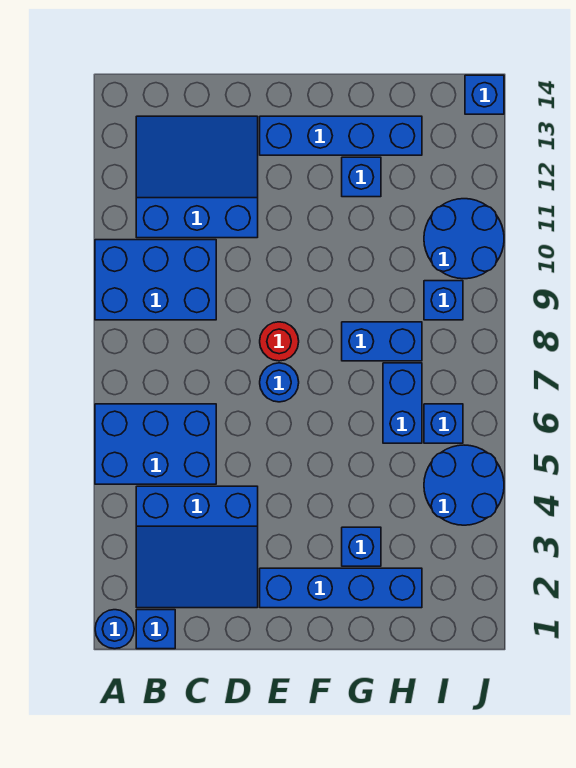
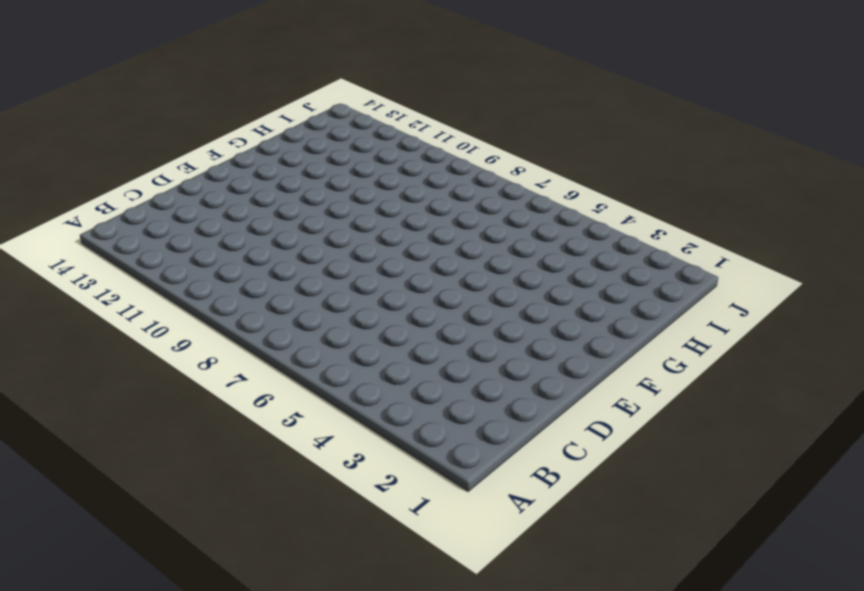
none -> blue round brick A1 level 1
none -> blue brick A5:C6 level 1
none -> blue brick A9:C10 level 1

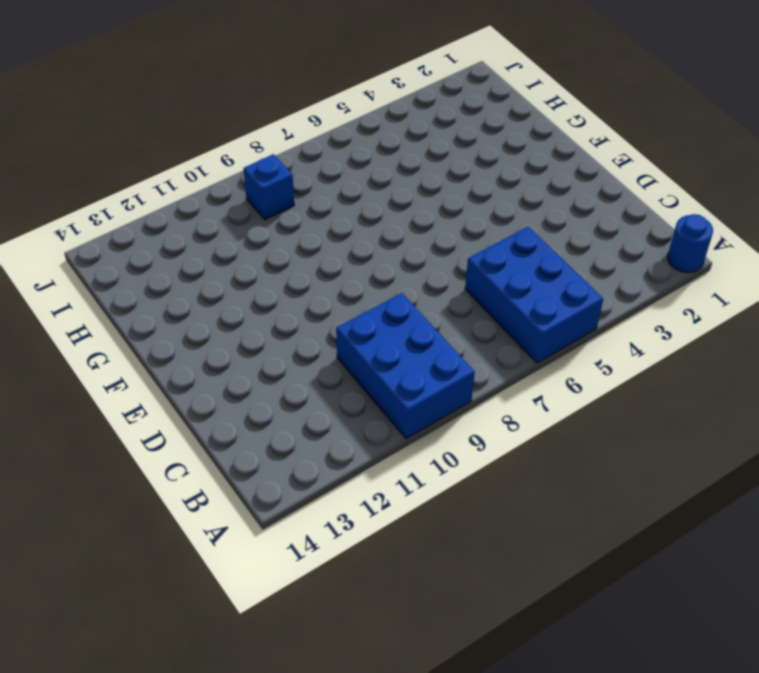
none -> blue brick B1 level 1
none -> blue slope B2:D4 level 1 top 4
none -> blue slope B11:D13 level 1 top 11

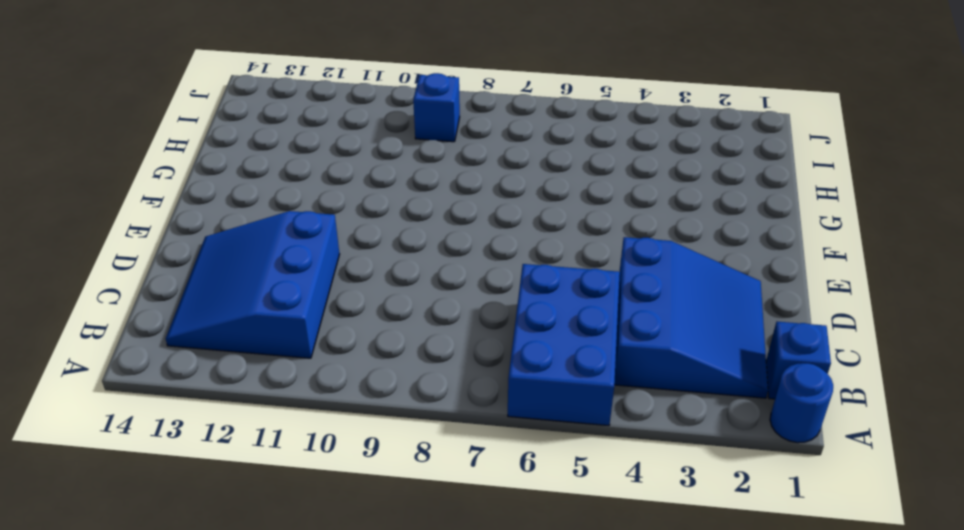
none -> blue brick A9:C10 level 1
none -> blue brick E2:H2 level 1
none -> blue round brick E7 level 1

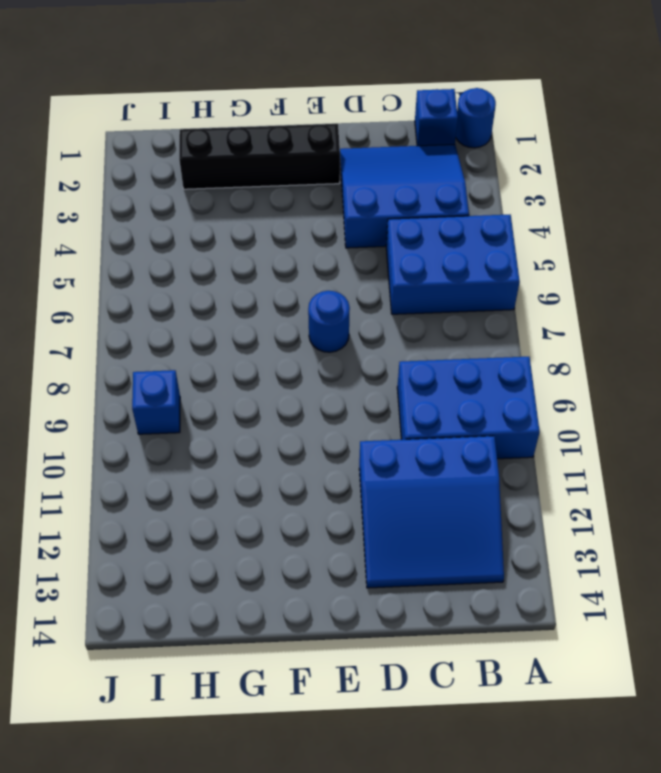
black brick E2:H2 level 1 -> blue brick E2:H2 level 1
none -> red round brick E8 level 1
none -> blue brick E13:H13 level 1
none -> blue brick G3 level 1

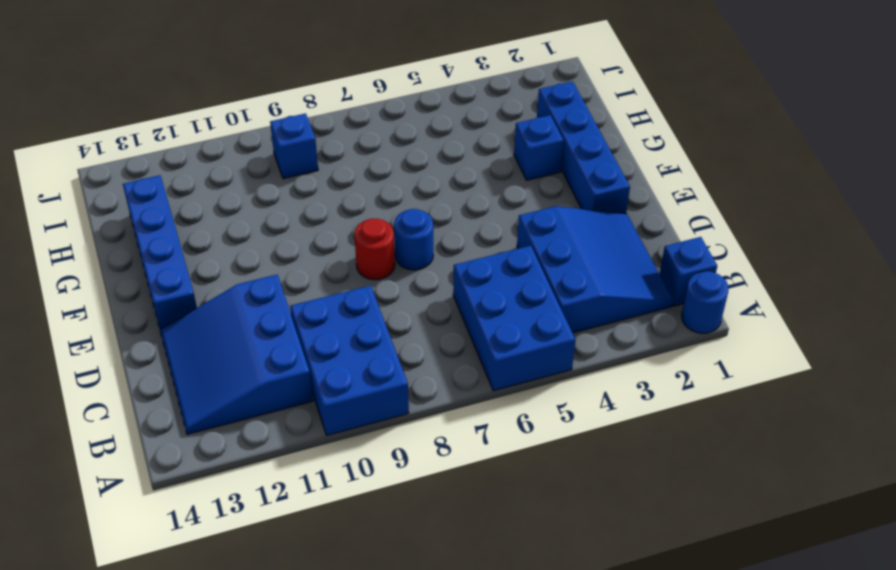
none -> blue brick G8:H8 level 1
none -> blue brick G12 level 1
none -> blue brick H6:H7 level 1

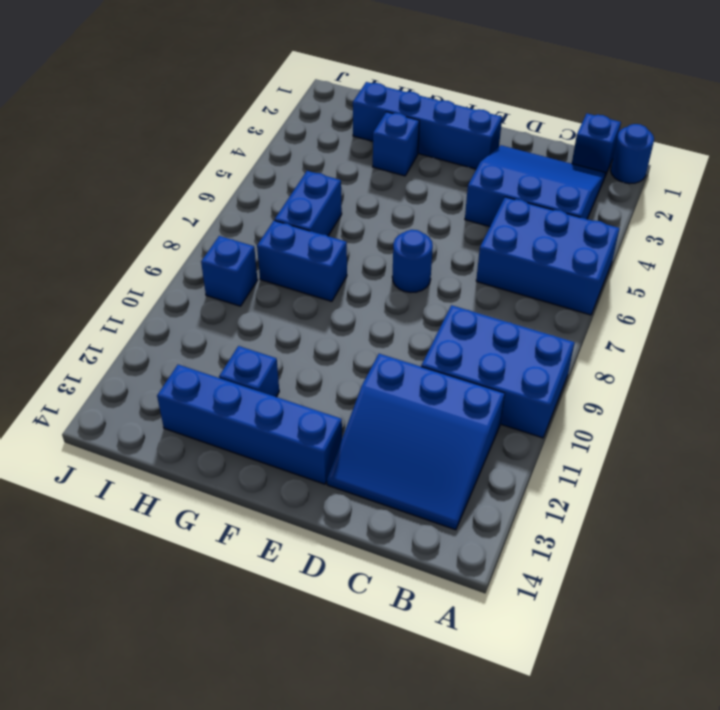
none -> red round brick E8 level 1
none -> blue round brick I4:J5 level 1
none -> blue brick I6 level 1

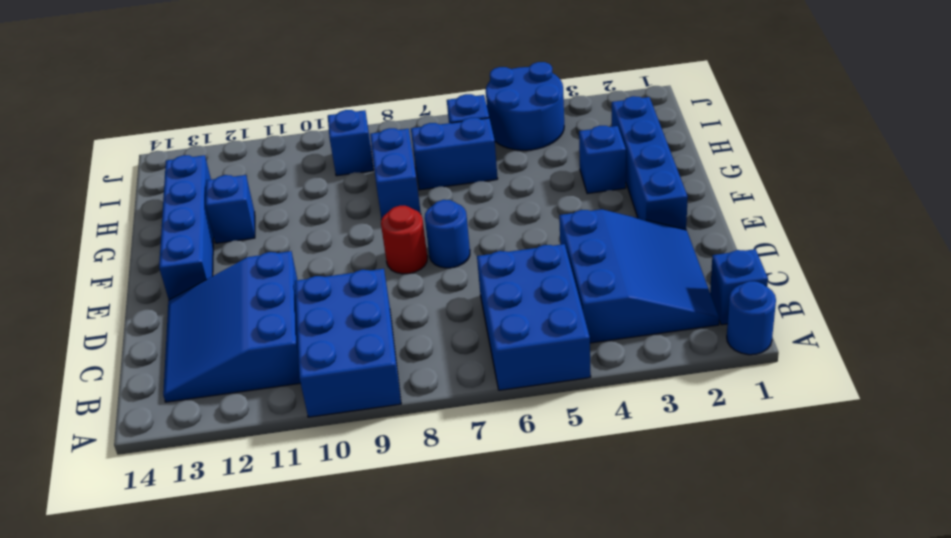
none -> blue round brick I10:J11 level 1
none -> blue brick J14 level 1

